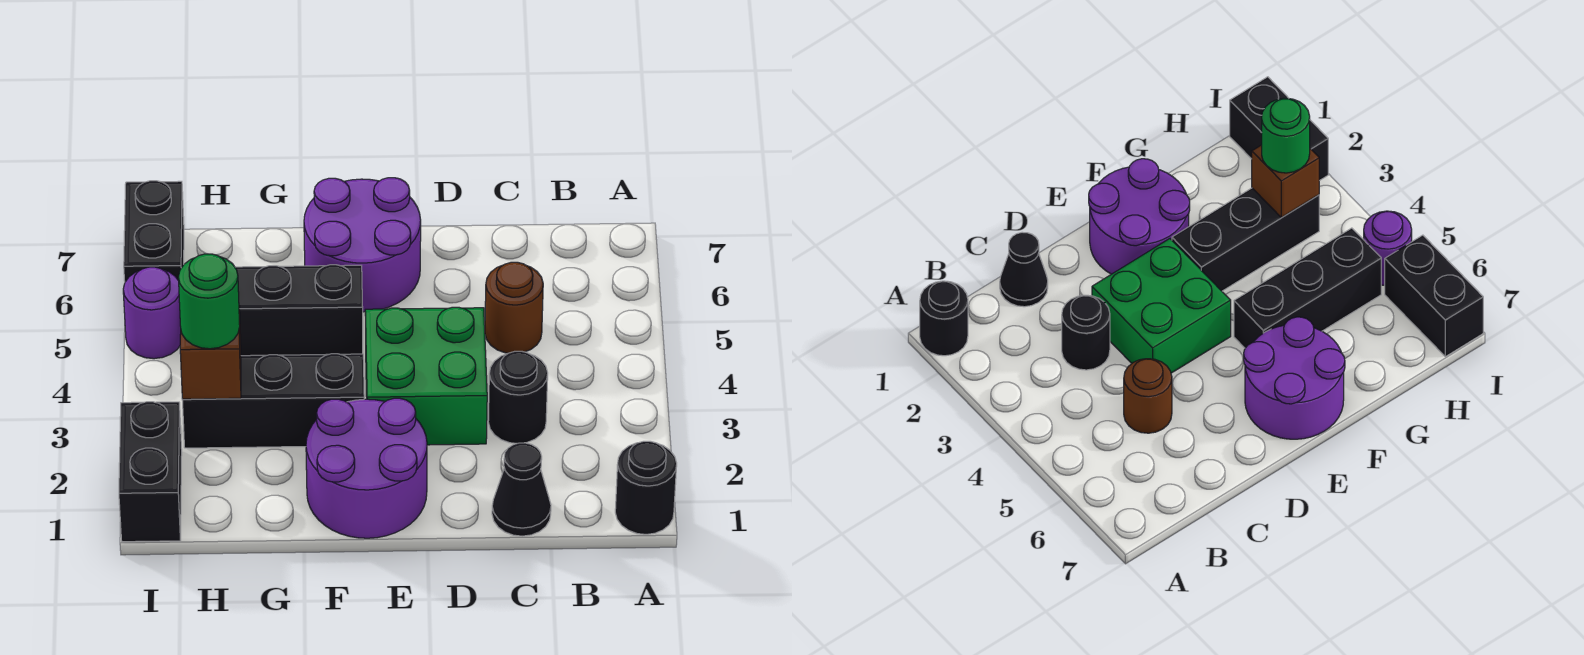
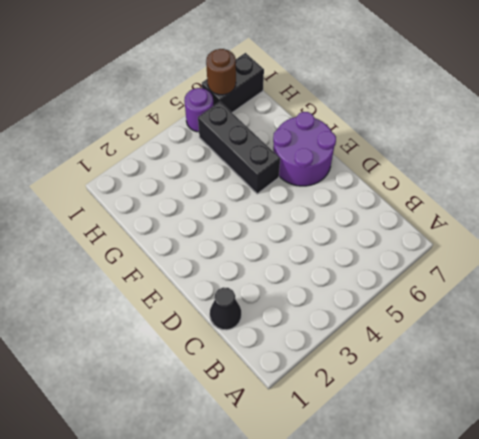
brown round brick I6 level 2 -> brown round brick C5 level 1
none -> black round brick A1 level 1
none -> black round brick C3 level 1
none -> green brick D3:E4 level 1

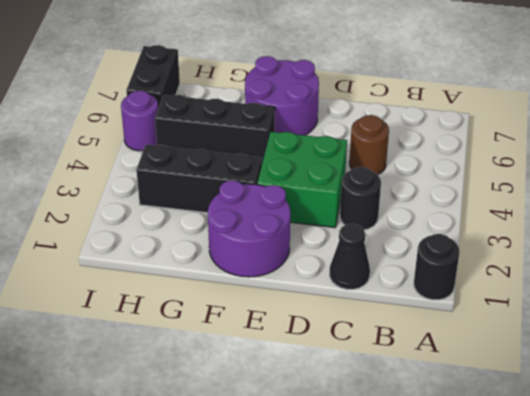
none -> black brick I1:I2 level 1
none -> brown brick H3 level 2
none -> green round brick H3 level 3

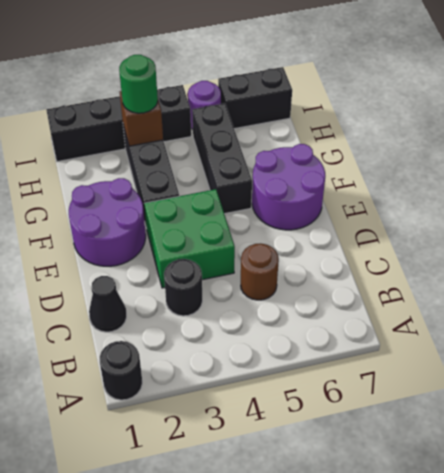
black brick I1:I4 level 1 -> black brick I1:I2 level 1

